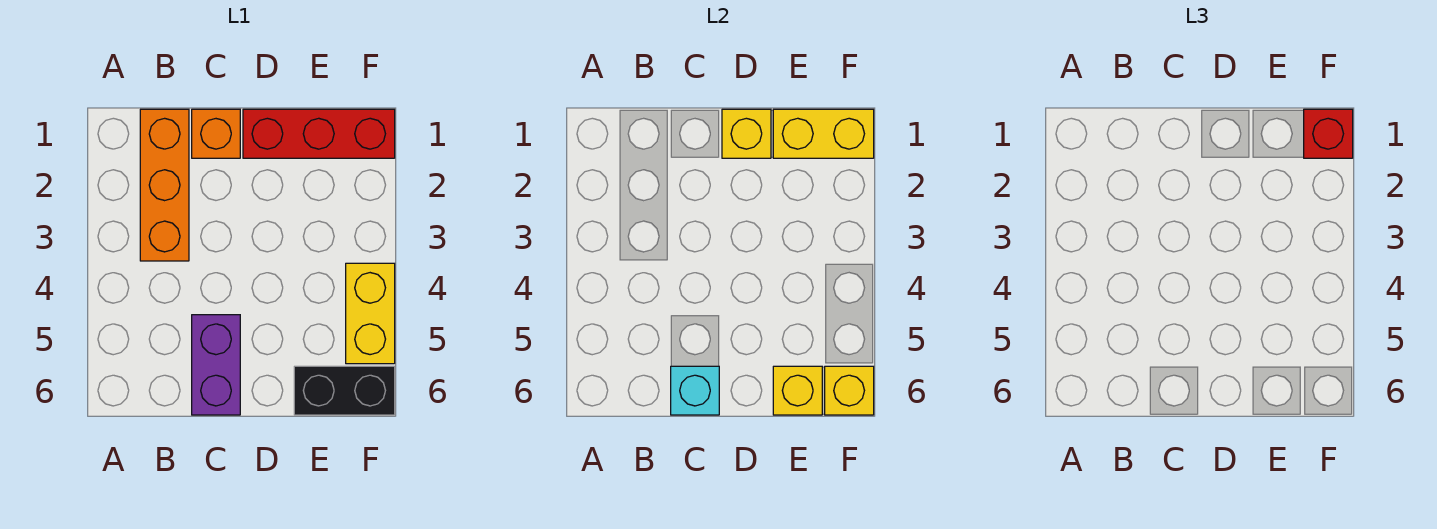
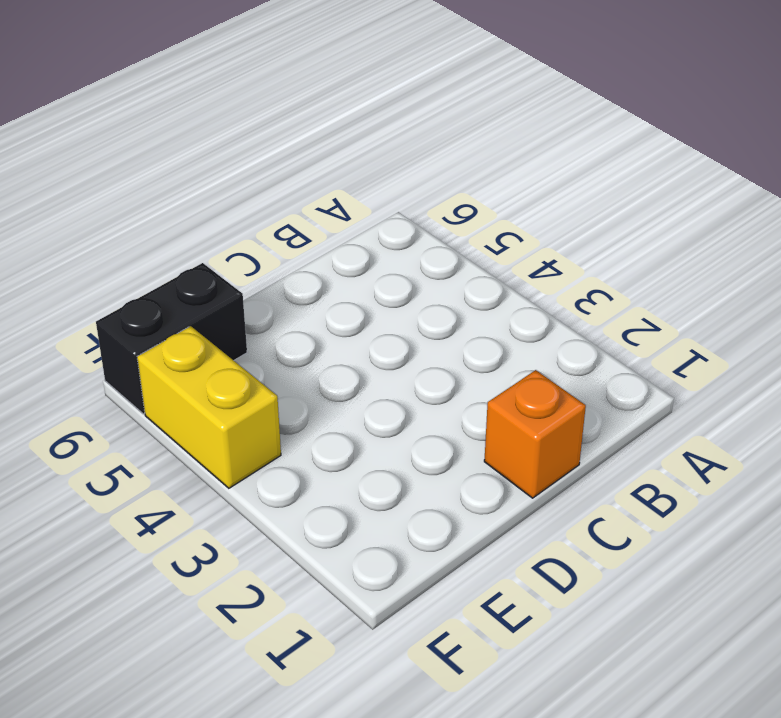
none -> orange brick B1:B3 level 1
none -> purple brick C5:C6 level 1
none -> red brick D1:F1 level 1

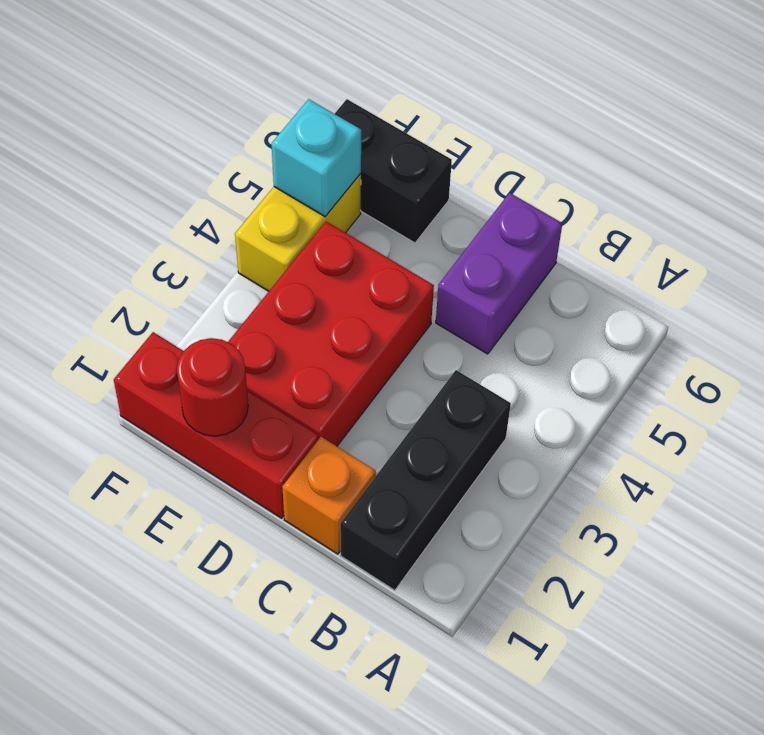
black brick B1:B3 level 1 -> orange brick B1:B3 level 1
red brick D2:E4 level 1 -> none
red round brick E1 level 2 -> yellow brick E1:F1 level 2
cyan brick F5 level 2 -> cyan brick C6 level 2
none -> yellow brick D1 level 2
none -> yellow brick E6 level 2
none -> yellow brick F6 level 2

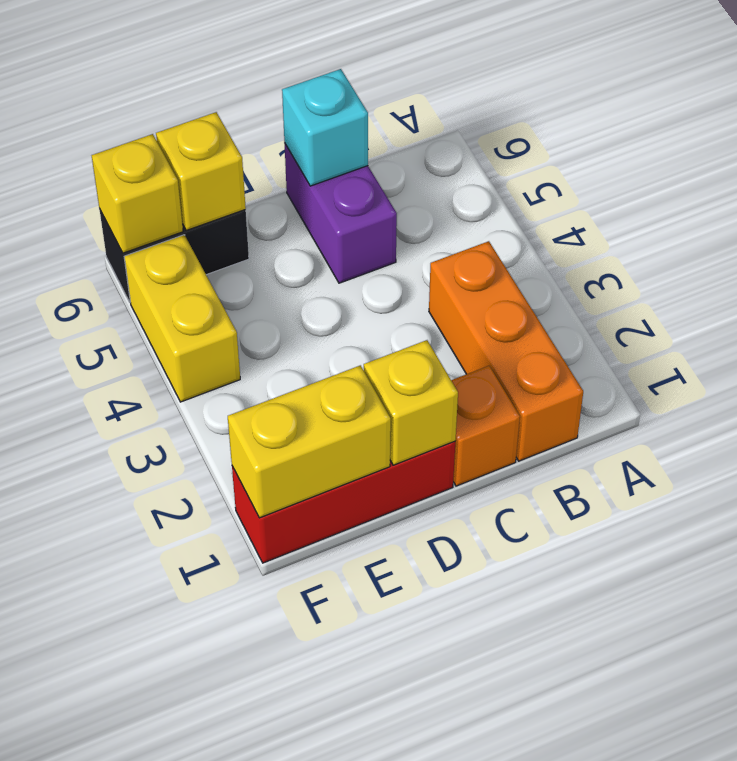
none -> red brick F1 level 3

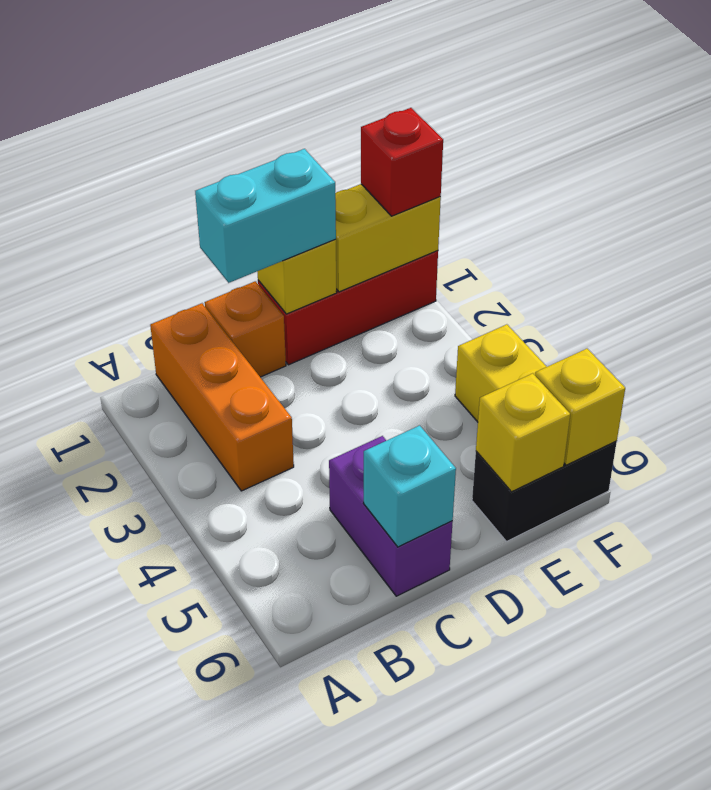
cyan brick C1:D1 level 3 -> none

